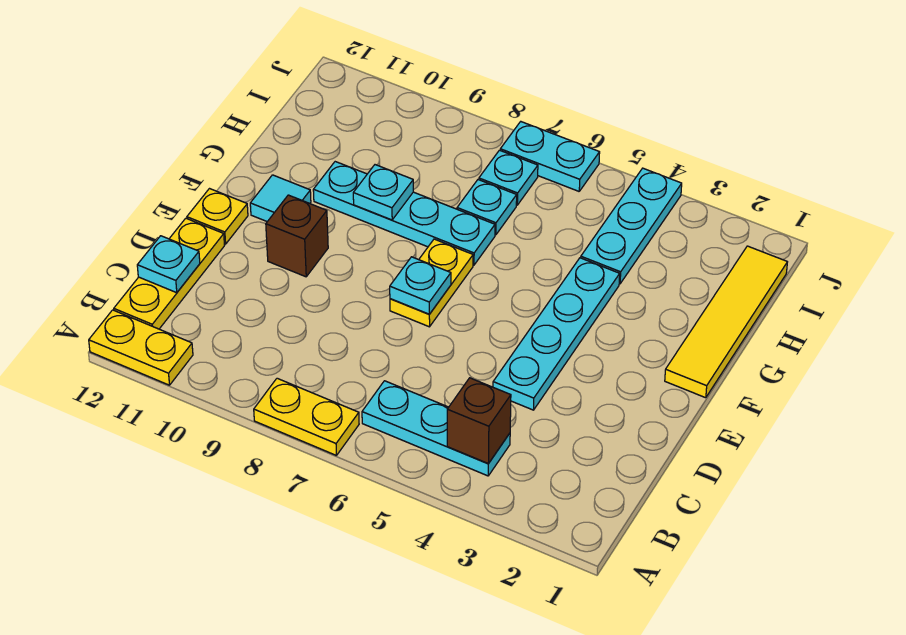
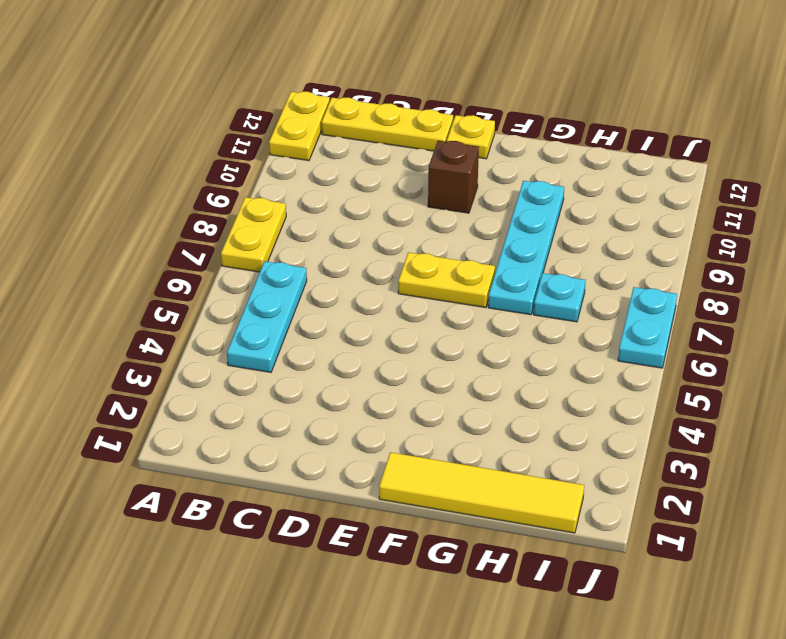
none -> cyan plate D4:G4 level 1
none -> cyan tile F11 level 1
none -> cyan plate H4:J4 level 1

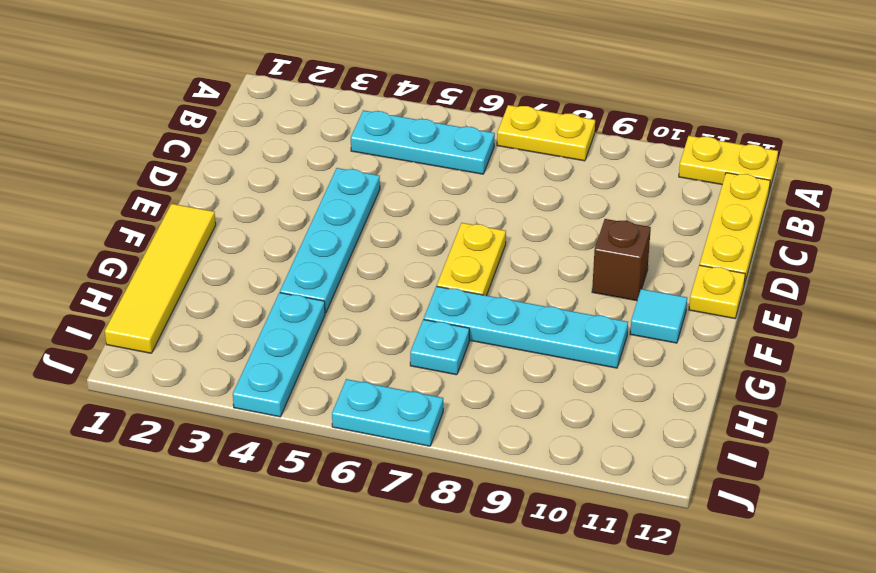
none -> cyan plate I7 level 1
none -> brown brick B4 level 2
none -> cyan plate C12 level 2

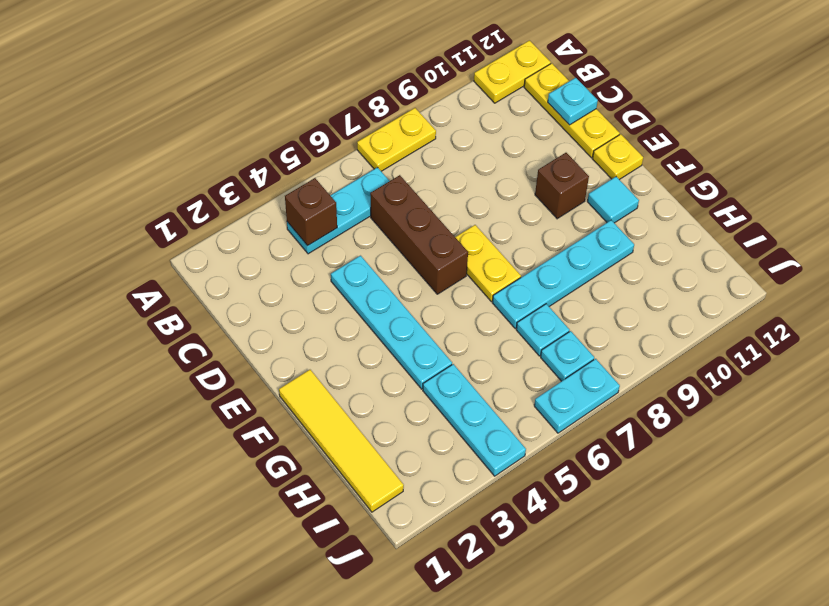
brown brick C6:E6 level 1 -> none
none -> cyan plate E7 level 2
none -> cyan plate G9 level 2

